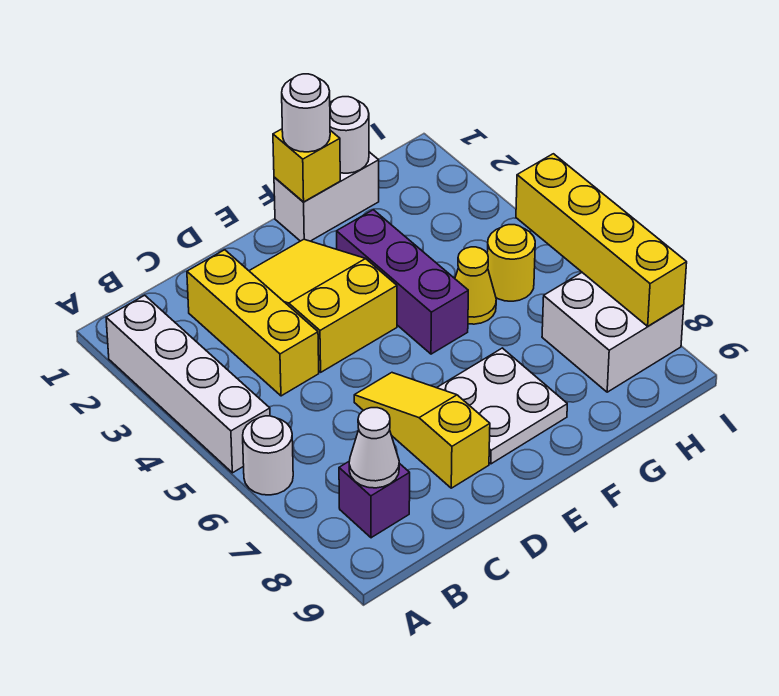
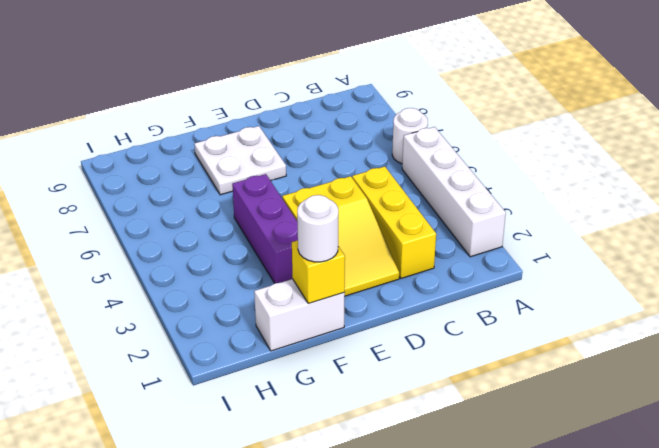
none -> purple brick B8 level 1
none -> yellow slope D6:D8 level 1 top 8
none -> yellow cone G5 level 1

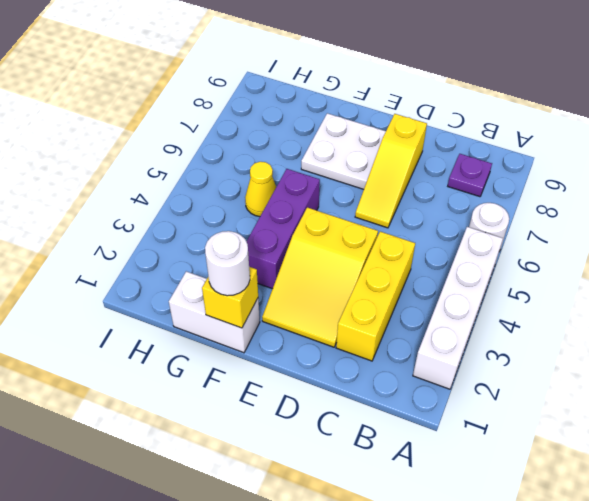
purple plate B8 level 1 -> purple brick B8 level 1
none -> yellow round brick H5 level 1
none -> white brick H7:I8 level 1
none -> white cone B8 level 2

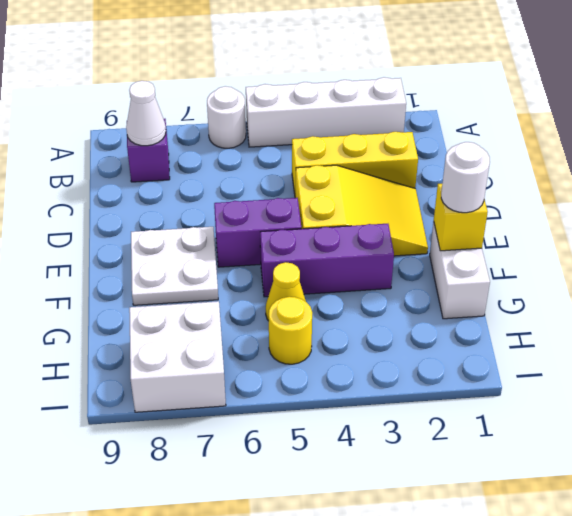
purple brick E5:E6 level 1 -> none
none -> yellow slope D6:D8 level 1 top 8
none -> white round brick G1 level 2
none -> yellow brick I5:I8 level 2

